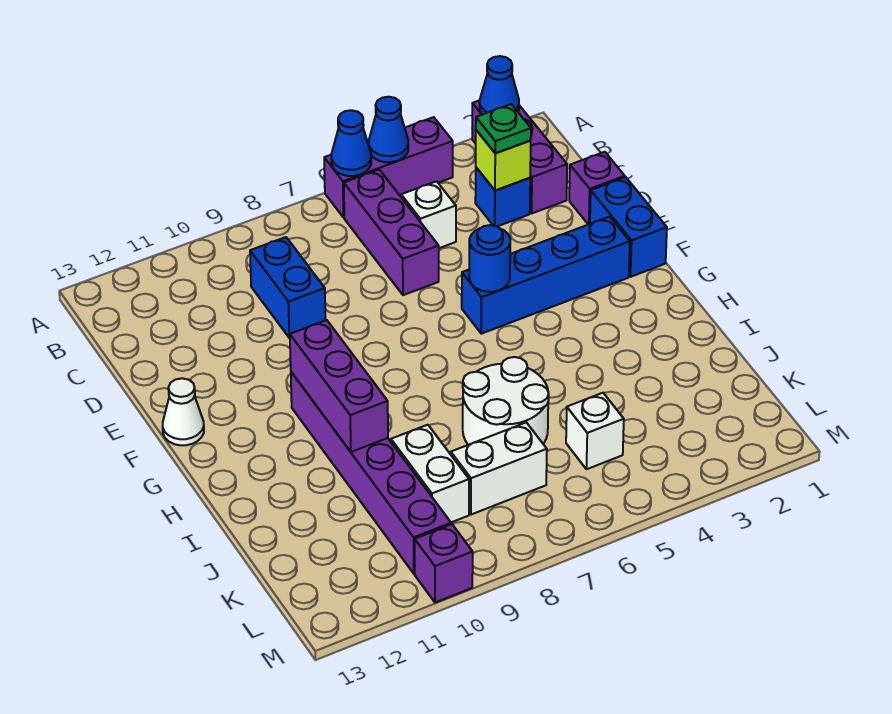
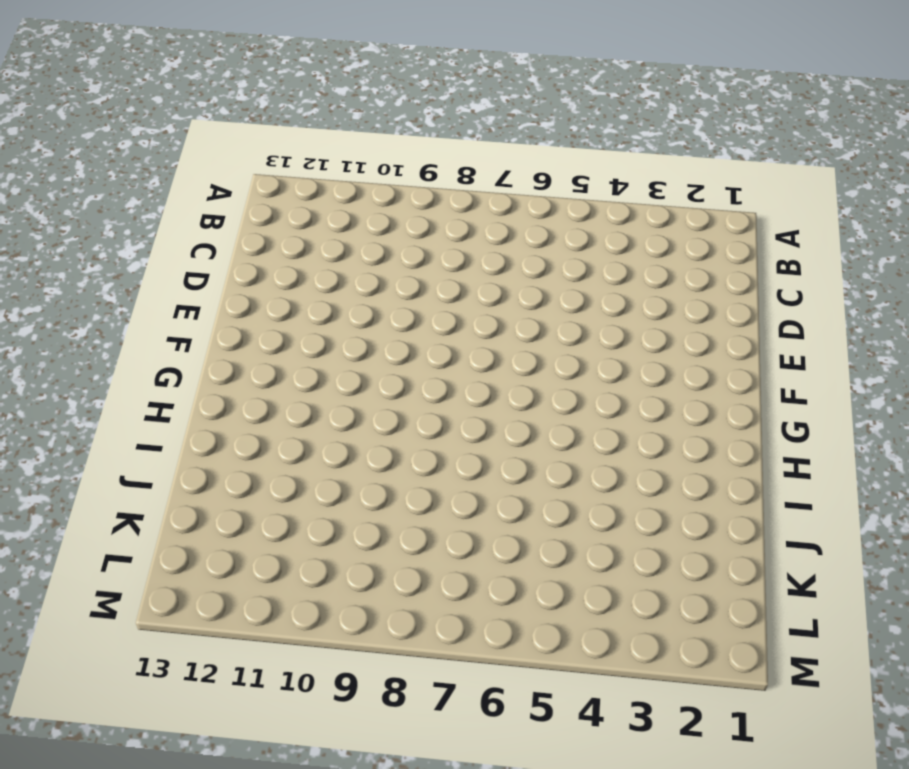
none -> purple brick A2:C2 level 1
none -> purple brick A4:A6 level 1
none -> purple brick B6:D6 level 1

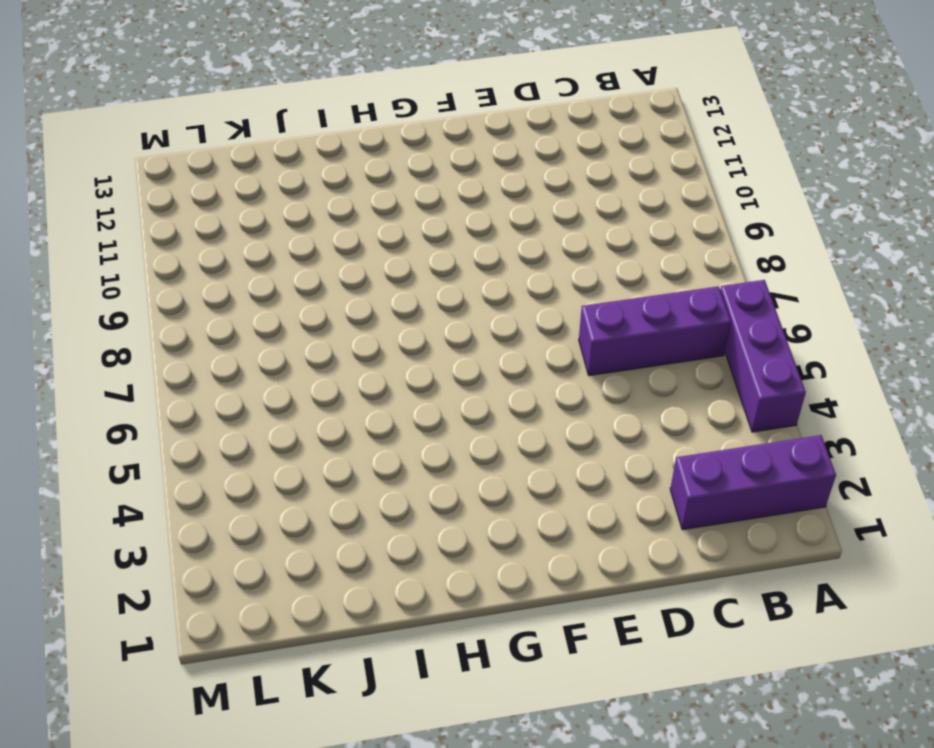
none -> blue brick C3 level 1
none -> white brick C5 level 1
none -> blue brick C9:D9 level 1

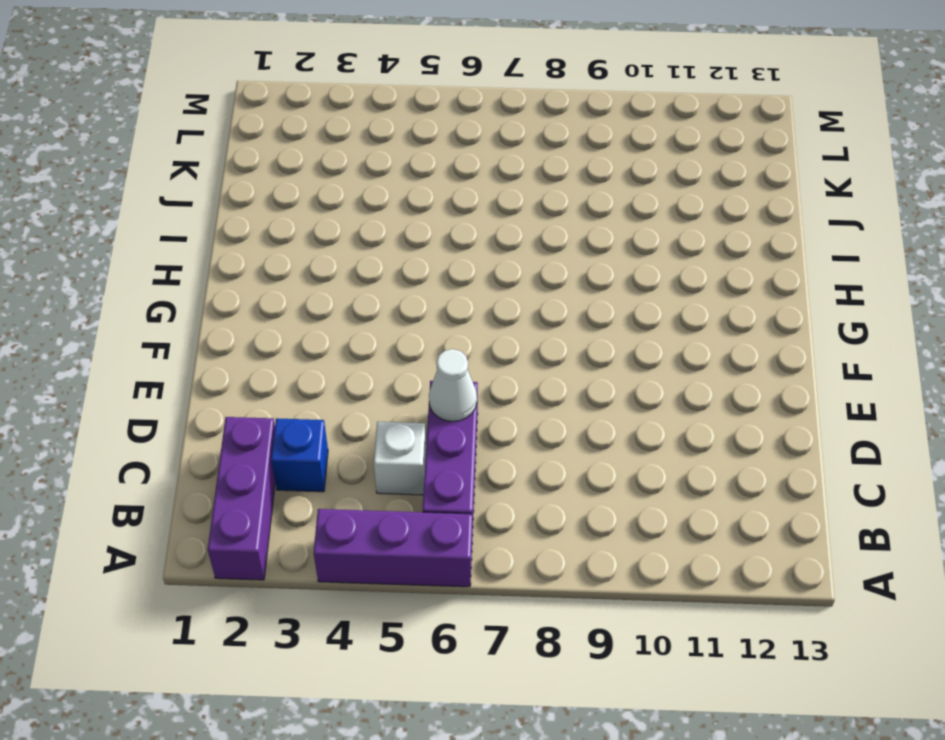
white cone D6 level 2 -> white cone F13 level 1
none -> blue brick C9:D9 level 1
none -> purple brick D1 level 1
none -> blue brick E1:F1 level 1

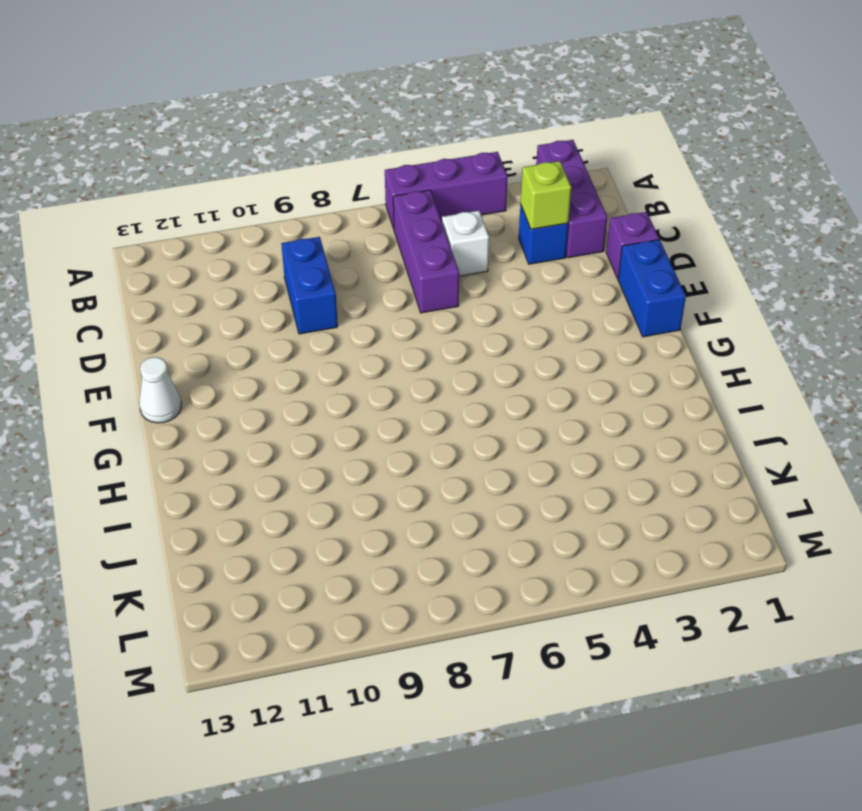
none -> blue brick F2:F5 level 1
none -> purple brick G10:L10 level 1
none -> white round brick I6:J7 level 1

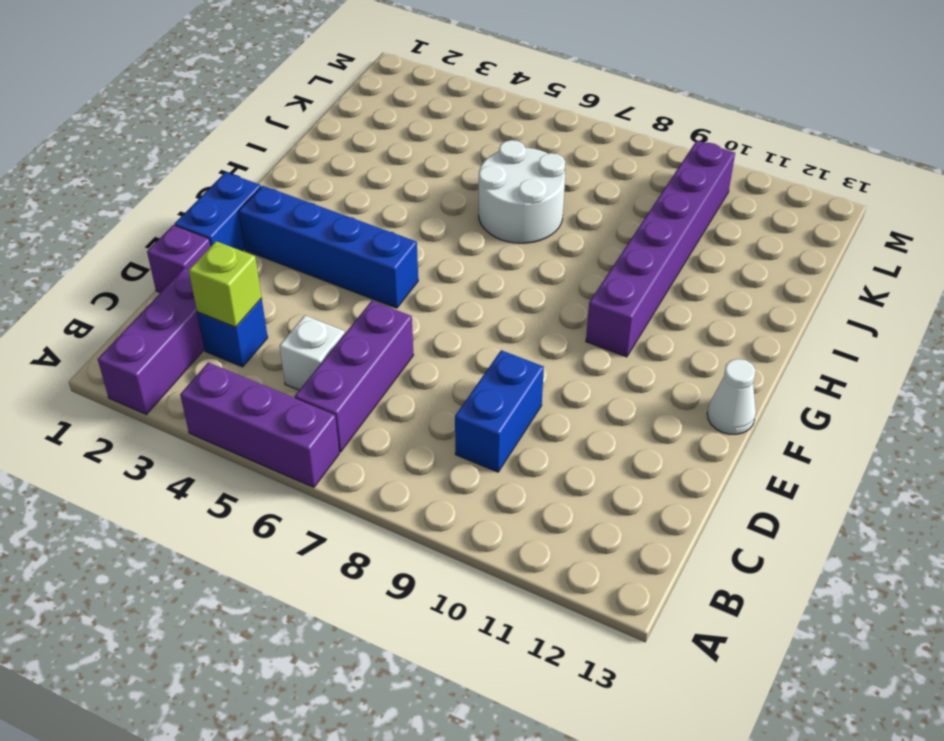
none -> white brick J9:K9 level 1
none -> white brick K5 level 1
none -> white brick K7:K8 level 1

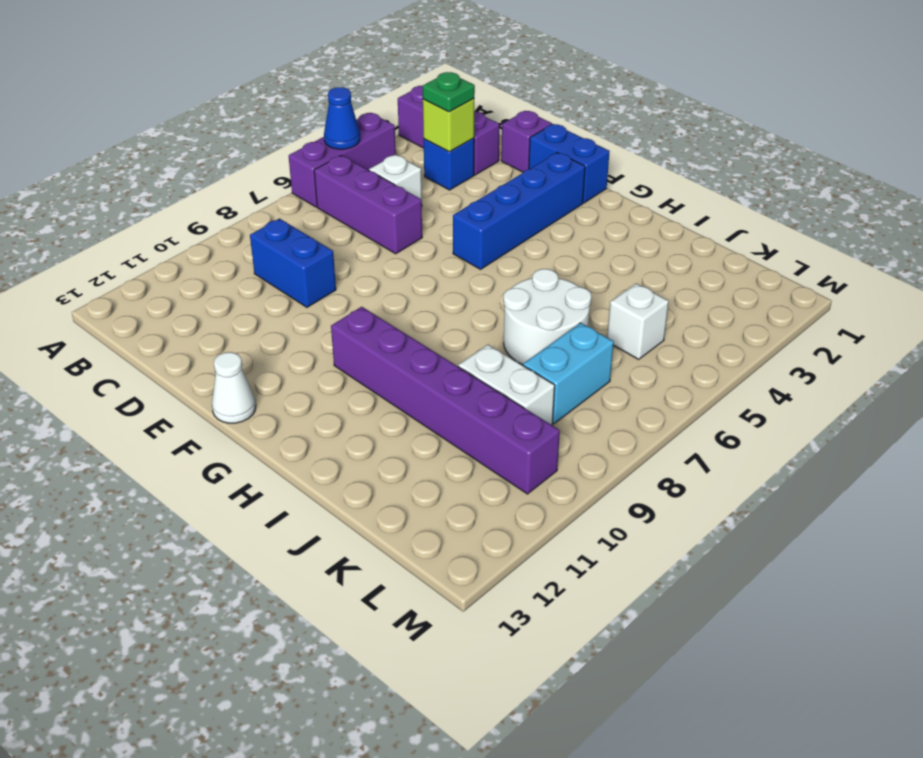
cyan brick K7:K8 level 1 -> white brick K7:K8 level 1
none -> purple brick M10 level 1
none -> blue cone A2 level 2
none -> blue cone A6 level 2

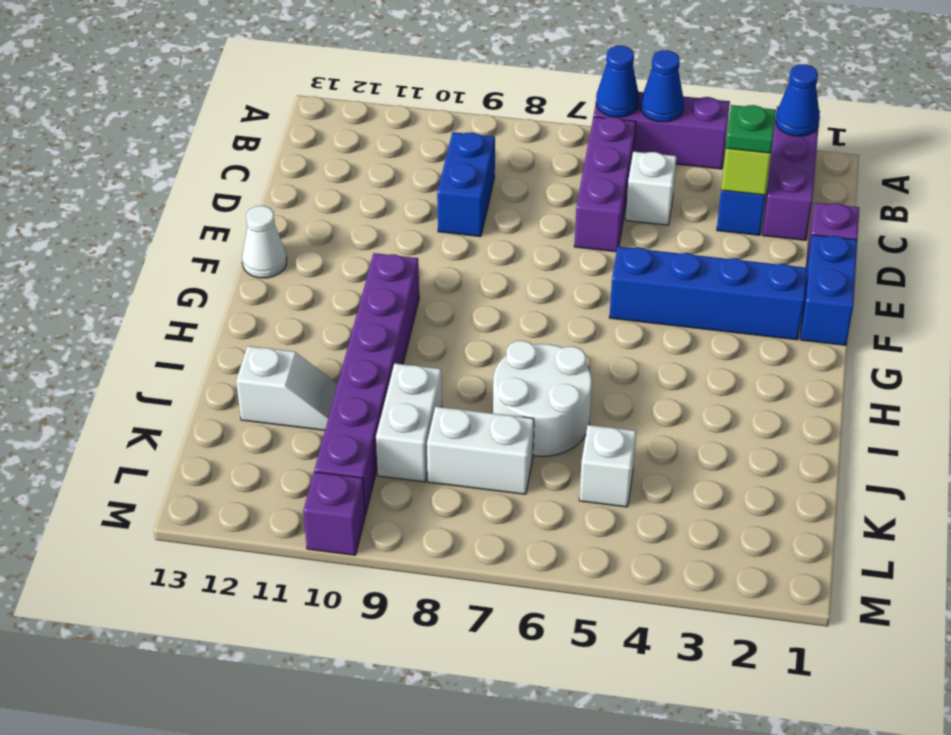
white slope J11:J12 level 1 top 12 -> none
none -> blue round brick F5 level 2
none -> purple brick G10:I10 level 2

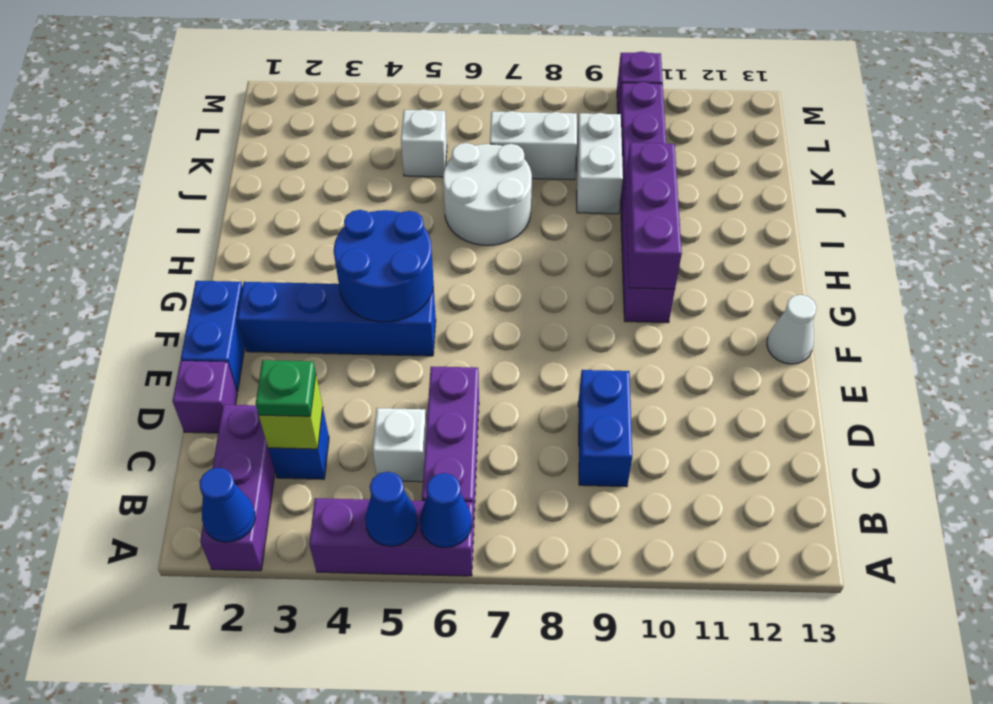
blue round brick F4:G5 level 2 -> blue round brick F5 level 2

